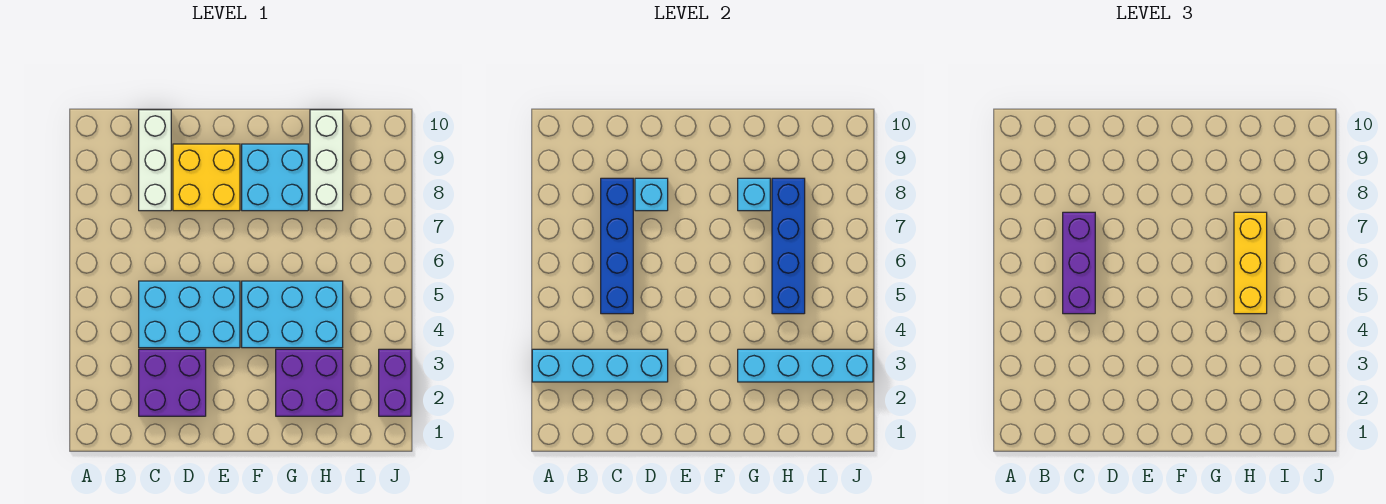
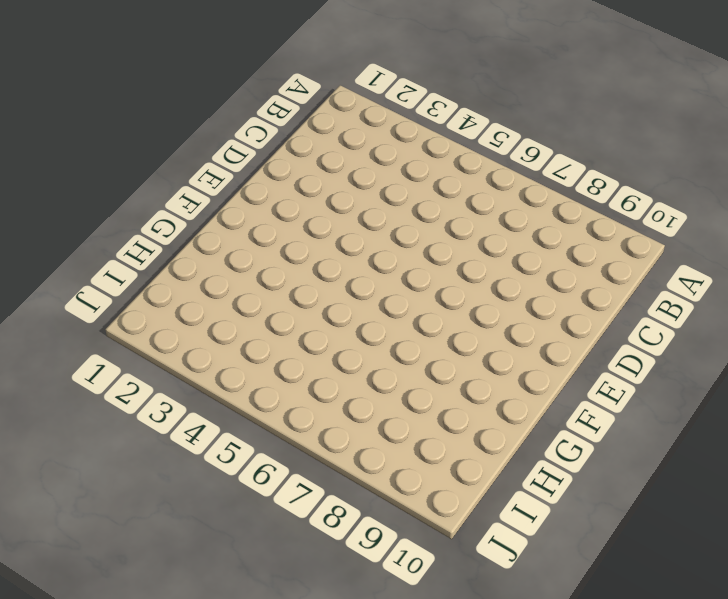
none -> purple brick C2:D3 level 1
none -> cyan brick C4:E5 level 1
none -> white brick C8:C10 level 1

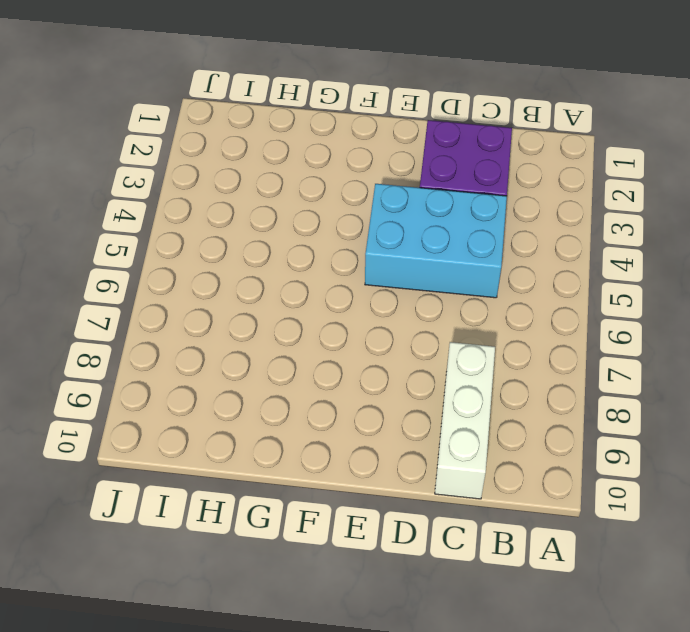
none -> yellow brick D8:E9 level 1
none -> cyan brick F4:H5 level 1
none -> cyan brick F8:G9 level 1

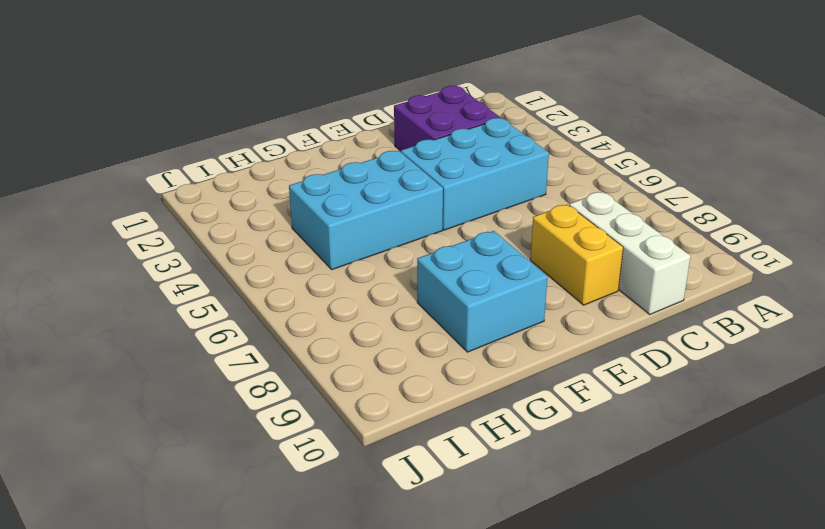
yellow brick D8:D9 level 1 -> yellow brick D8:E9 level 1
none -> purple brick G2:H3 level 1
none -> white brick H8:H10 level 1
none -> purple brick J2:J3 level 1

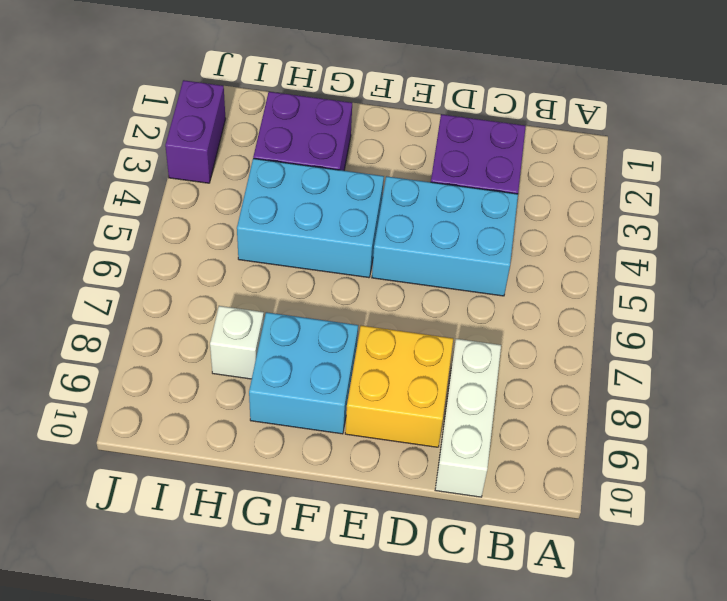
white brick H8 level 1 -> white brick H8:H10 level 1
none -> cyan brick A3:D3 level 2
none -> blue brick C5:C8 level 2
none -> cyan brick D8 level 2

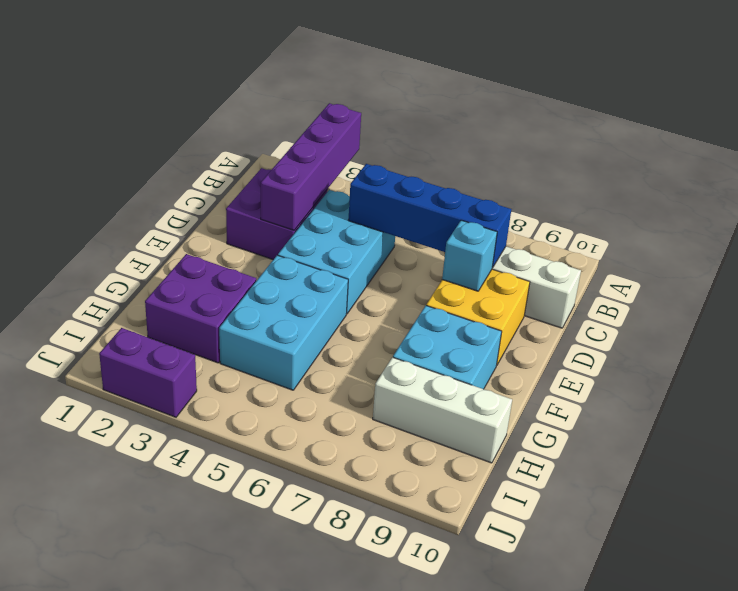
purple brick A3:D3 level 2 -> cyan brick A3:D3 level 2
none -> cyan brick G3:J3 level 2
none -> cyan brick G8 level 2
none -> blue brick H5:H8 level 2

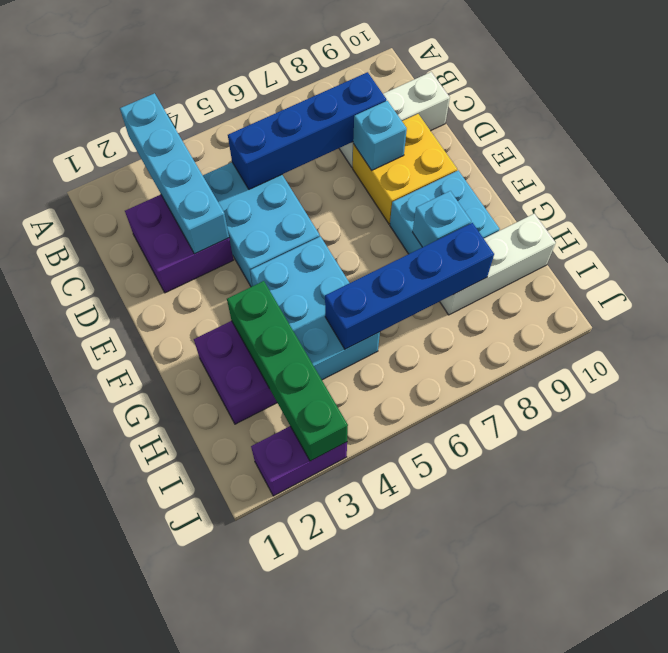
green brick G3:J3 level 2 -> cyan brick G3:J3 level 2
none -> purple brick C5:C7 level 3
none -> yellow brick H5:H7 level 3

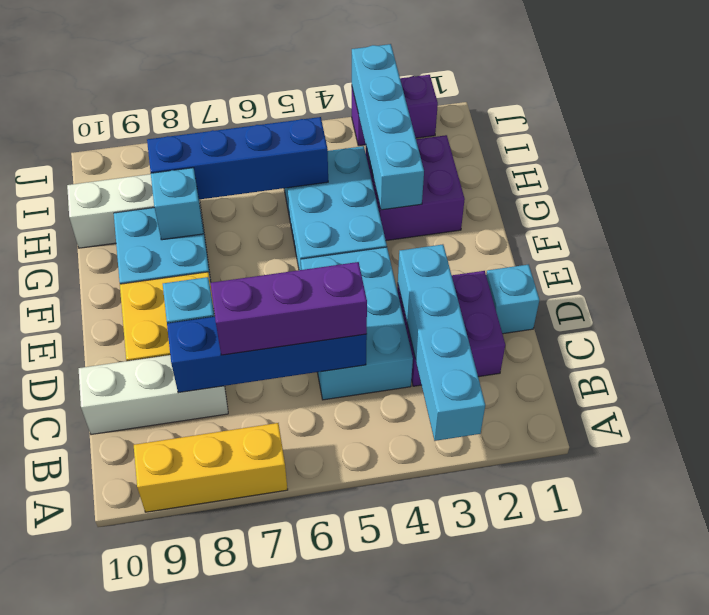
yellow brick A7:A9 level 1 -> yellow brick H5:H7 level 3
cyan brick D1 level 1 -> none

